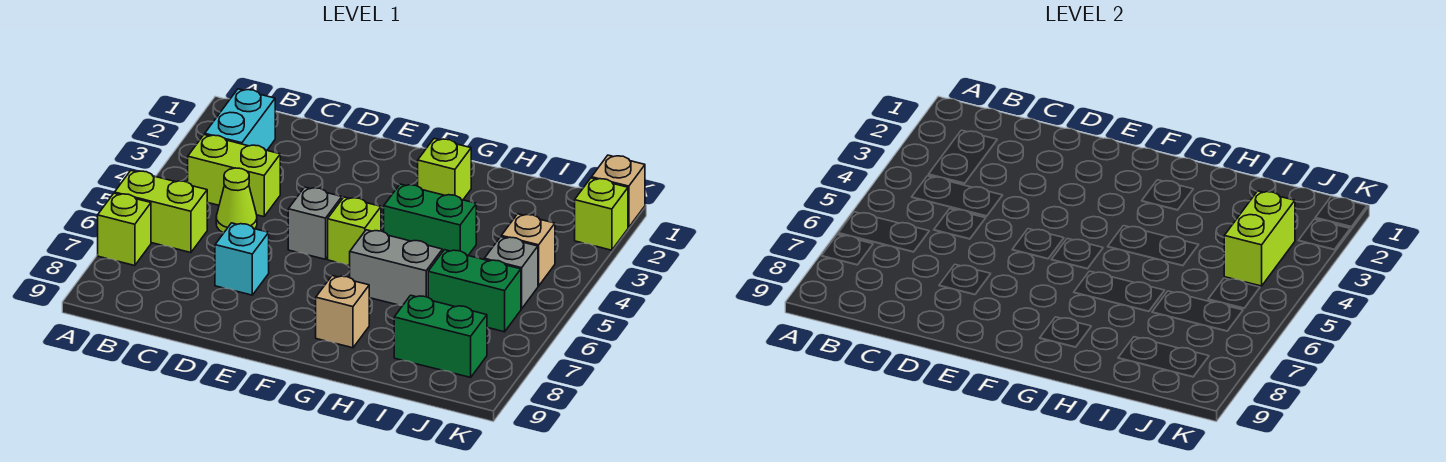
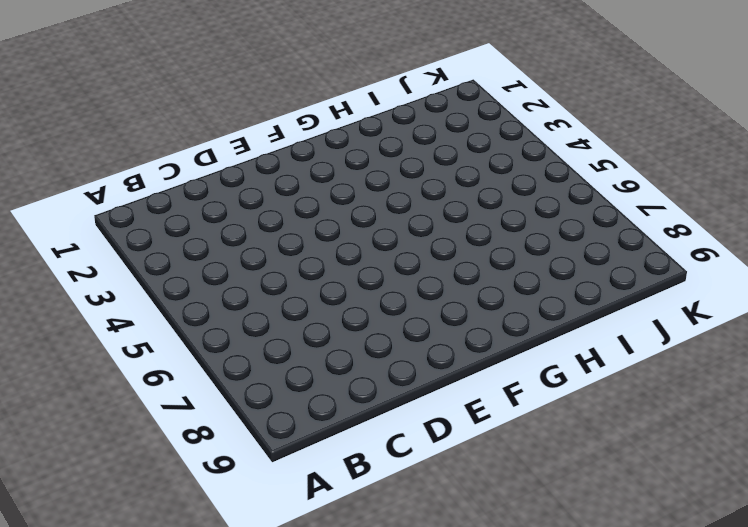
none -> lime brick A6:B6 level 1
none -> lime brick A7 level 1
none -> cyan brick B2:B3 level 1

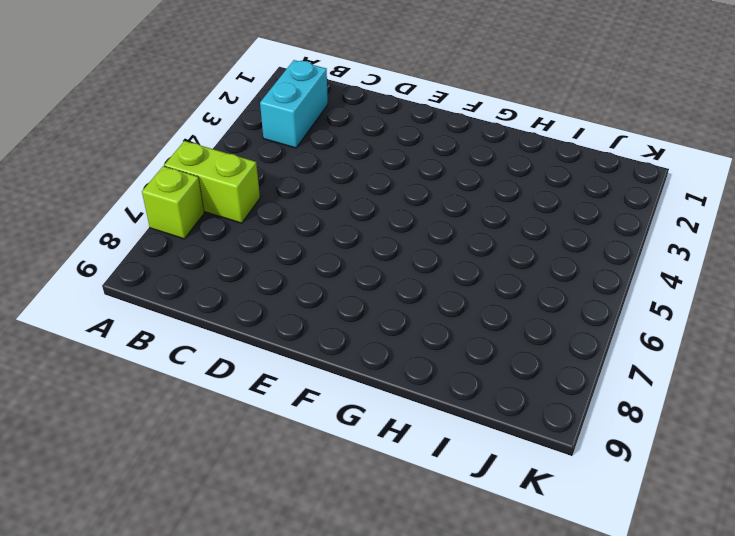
none -> lime brick B4:C4 level 1
none -> lime cone C5 level 1
none -> cyan brick D7 level 1

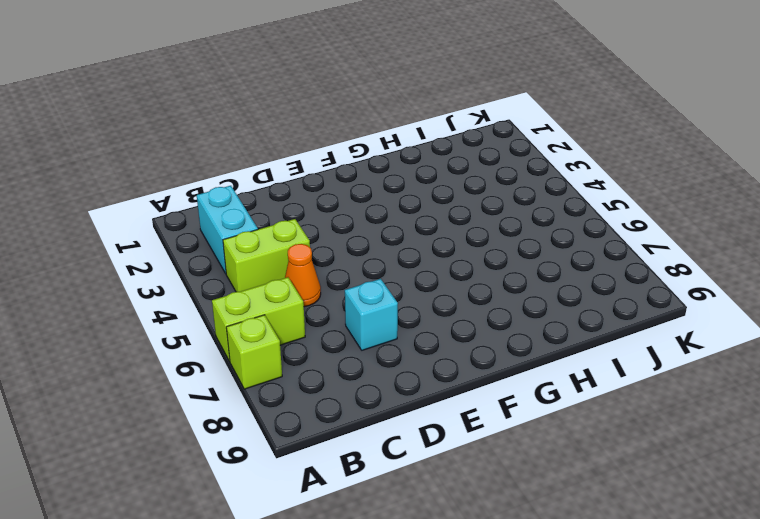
orange cone C5 level 1 -> lime cone C5 level 1
none -> grey brick E5 level 1
none -> lime brick F5 level 1
none -> lime brick G2 level 1

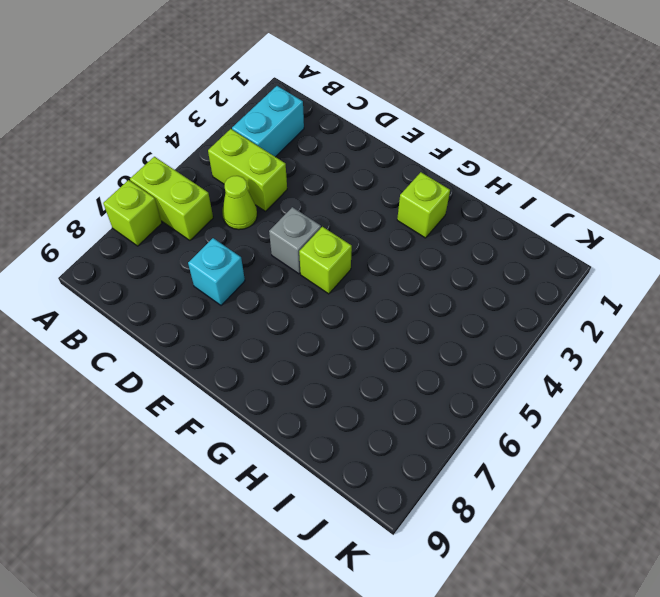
none -> green brick G4:H4 level 1
none -> grey brick G6:H6 level 1
none -> tan brick G8 level 1

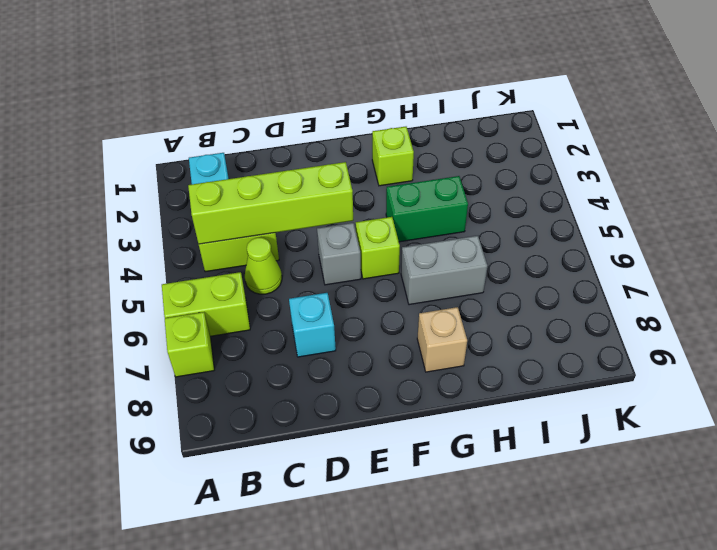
lime brick B4:E4 level 2 -> none
none -> green brick I6:J6 level 1
none -> green brick I8:J8 level 1
none -> tan brick J4 level 1

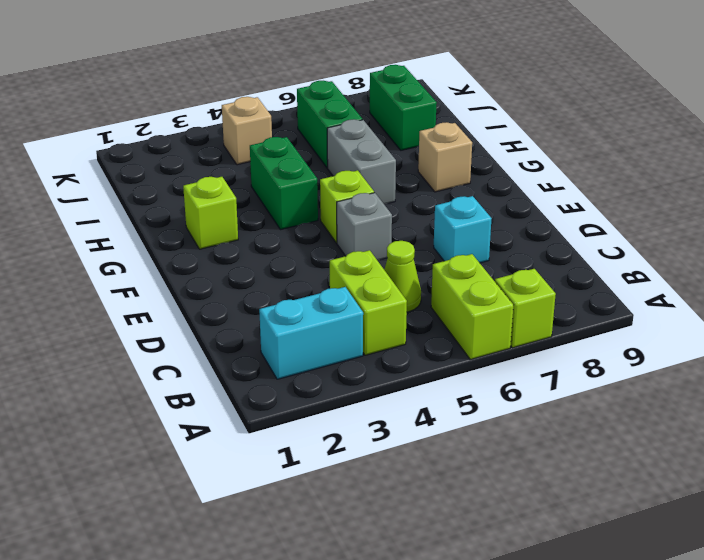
none -> grey brick J5 level 1
none -> tan brick K1 level 1
none -> lime brick K2 level 1

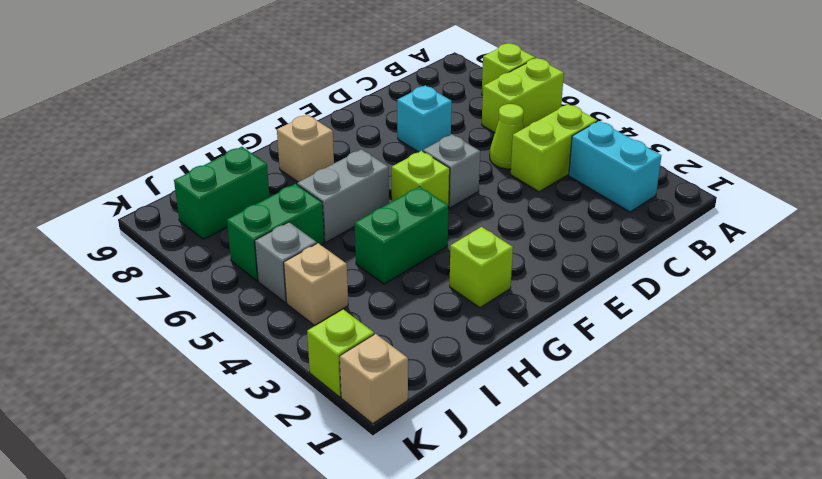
none -> lime brick J3:J4 level 2

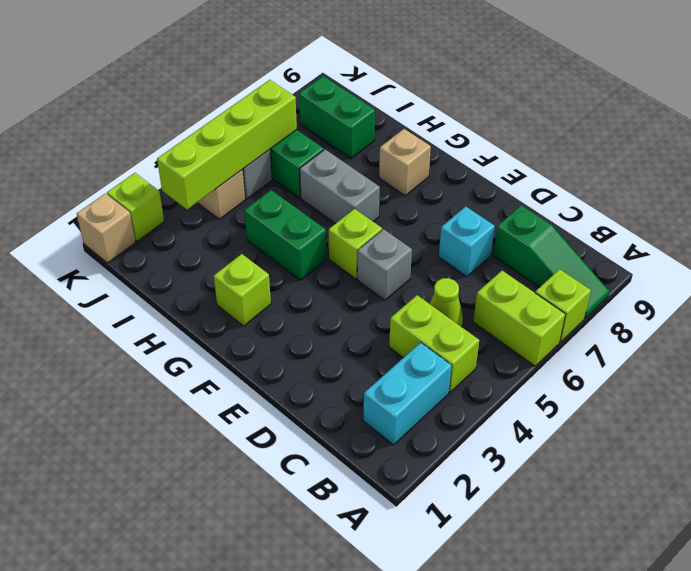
green slope A8:C8 level 1 top C -> none
lime brick J3:J6 level 2 -> lime brick J3:J4 level 2

